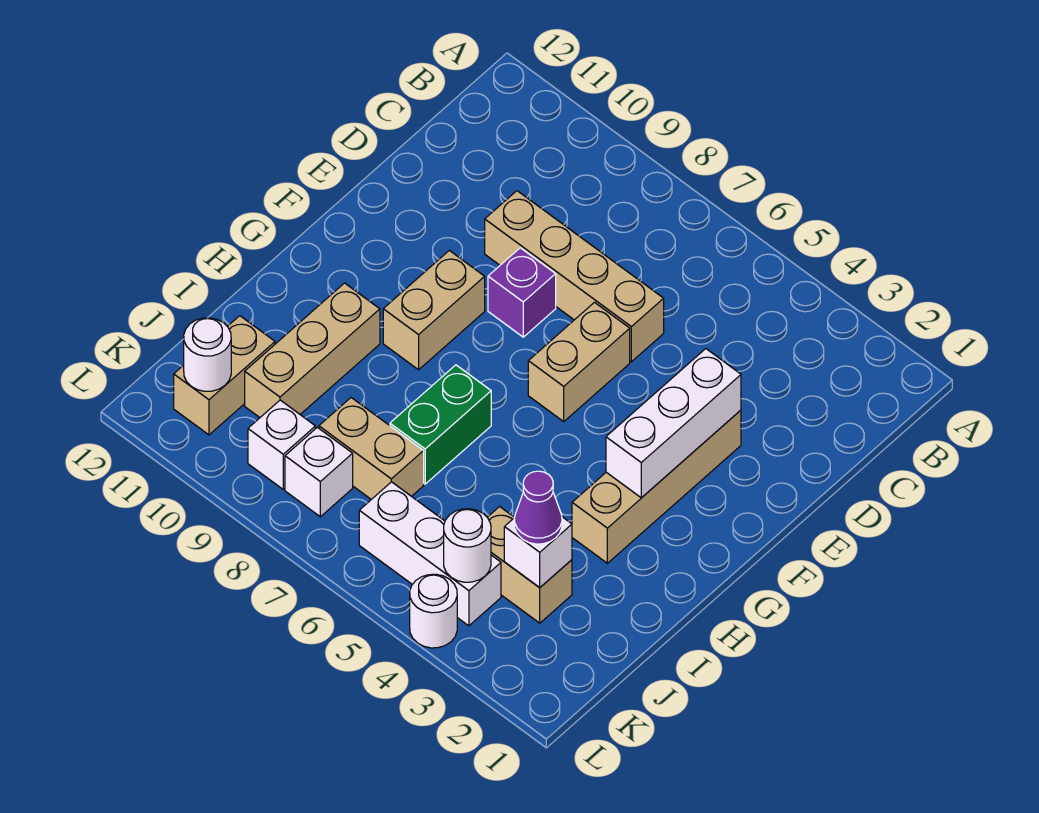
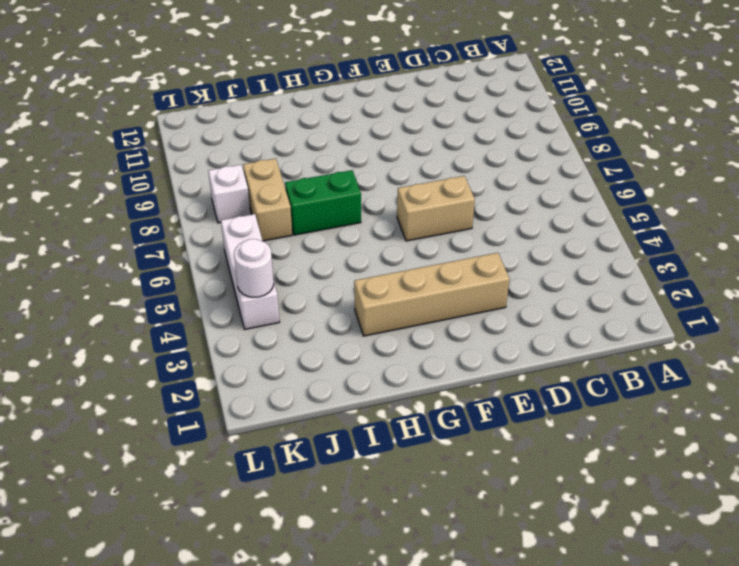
none -> tan brick D6:D9 level 1
none -> purple brick E8 level 1
none -> tan brick F9:G9 level 1

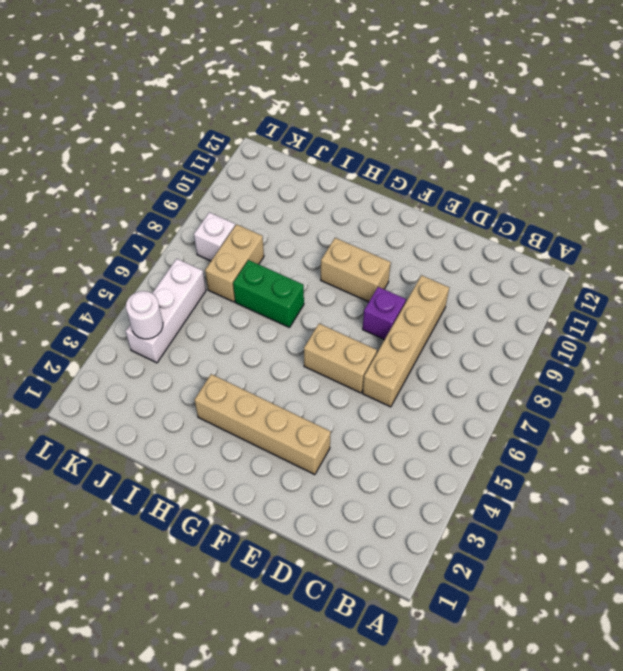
none -> tan brick H10:J10 level 1
none -> tan brick J3:J4 level 1
none -> tan brick J11:K11 level 1

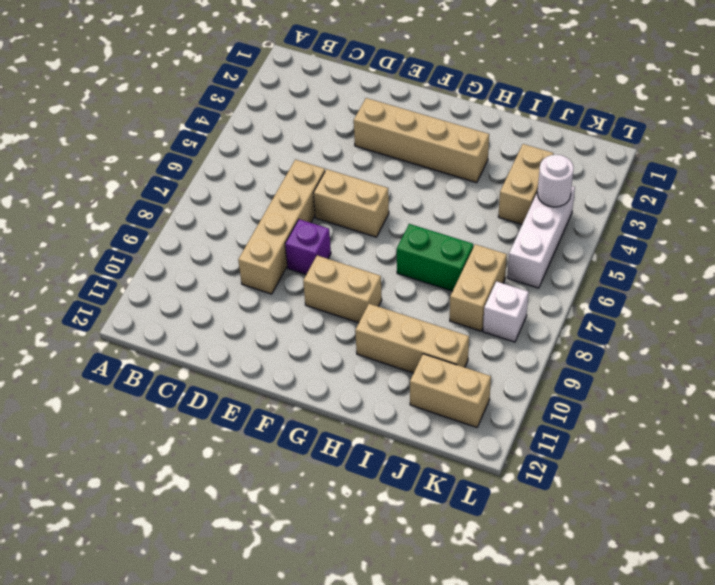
none -> white brick K9 level 1
none -> white round brick L4 level 1
none -> white brick E3:G3 level 2

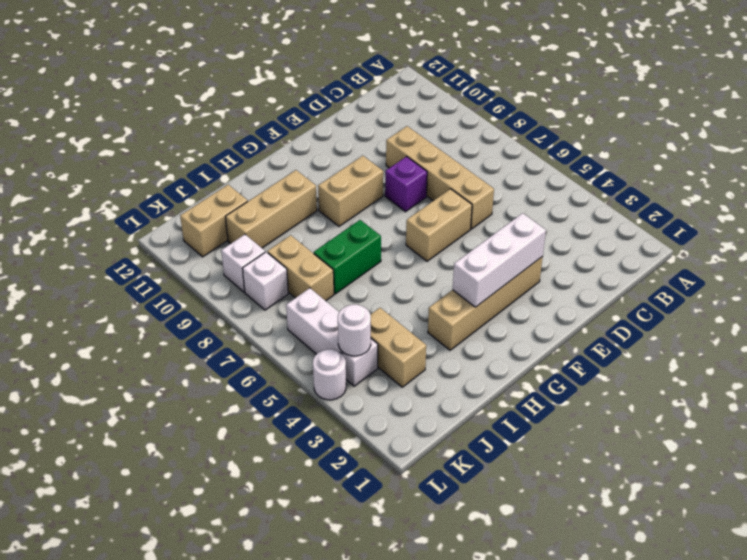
none -> white brick J3 level 2
none -> white round brick K11 level 2
none -> purple cone J3 level 3

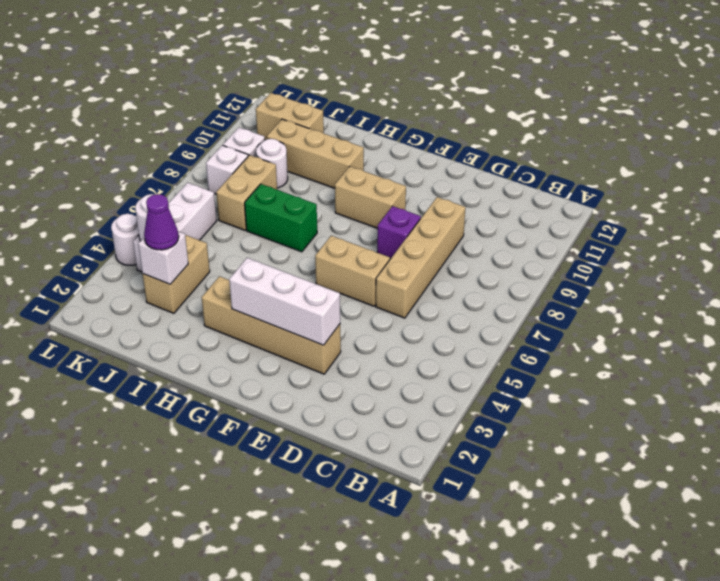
white round brick J9 level 1 -> white round brick K11 level 2

